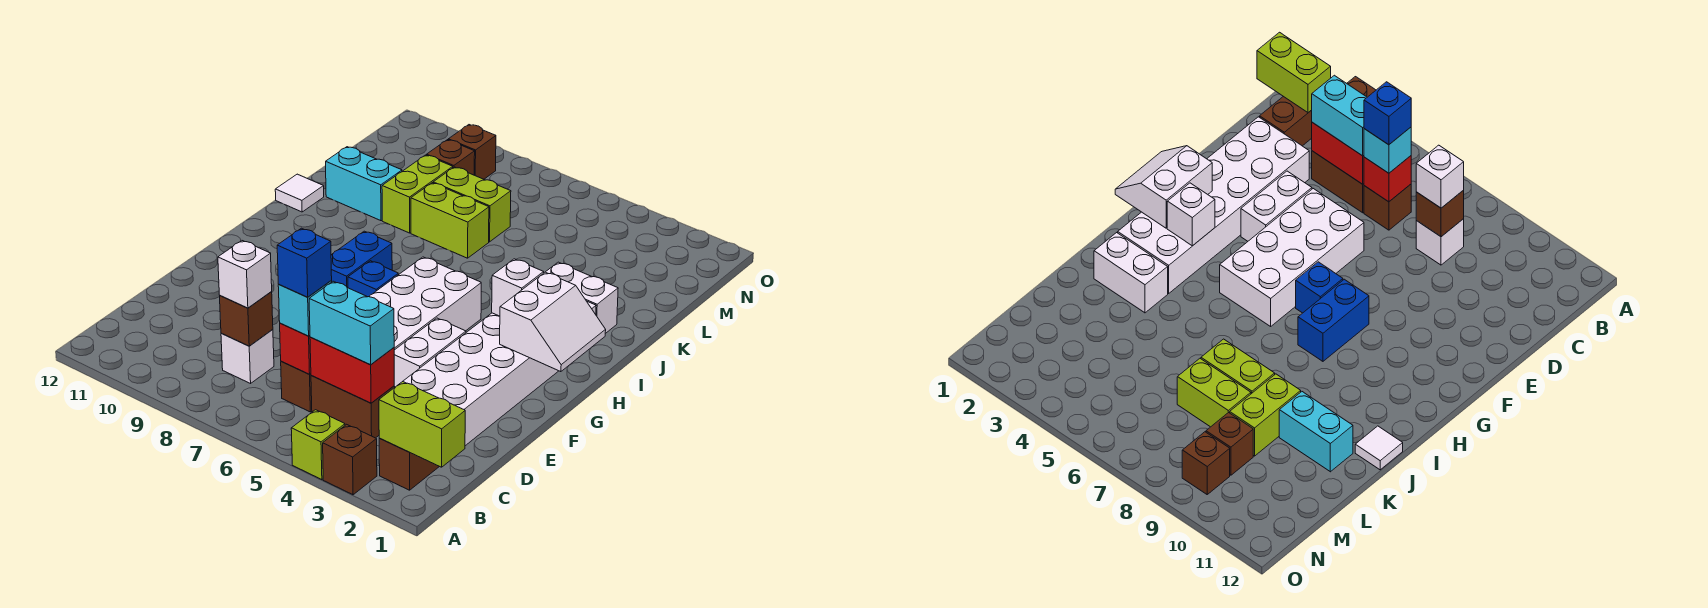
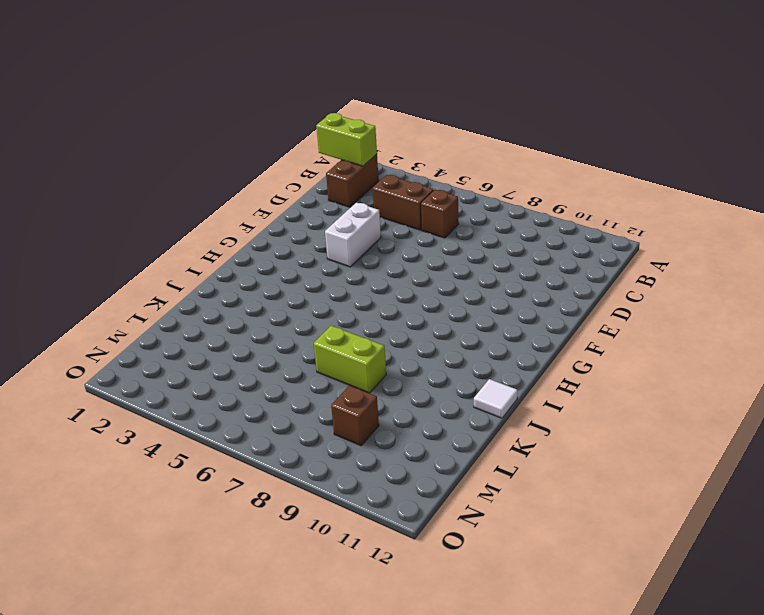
none -> brown brick A3 level 1
none -> lime brick A4 level 1
none -> white brick C8 level 1

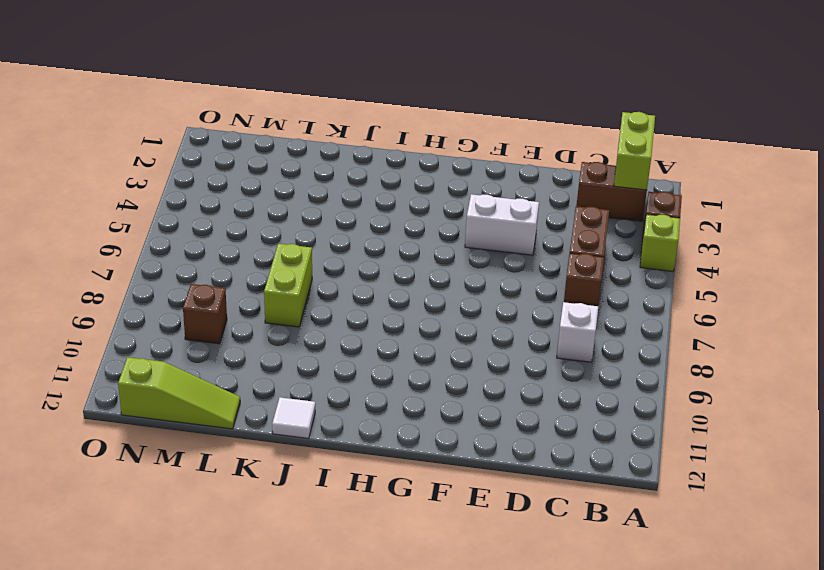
lime slope L12:N12 level 1 top N -> none
none -> white brick D2:I3 level 1
none -> white brick E5:H6 level 1
none -> blue brick G7 level 1

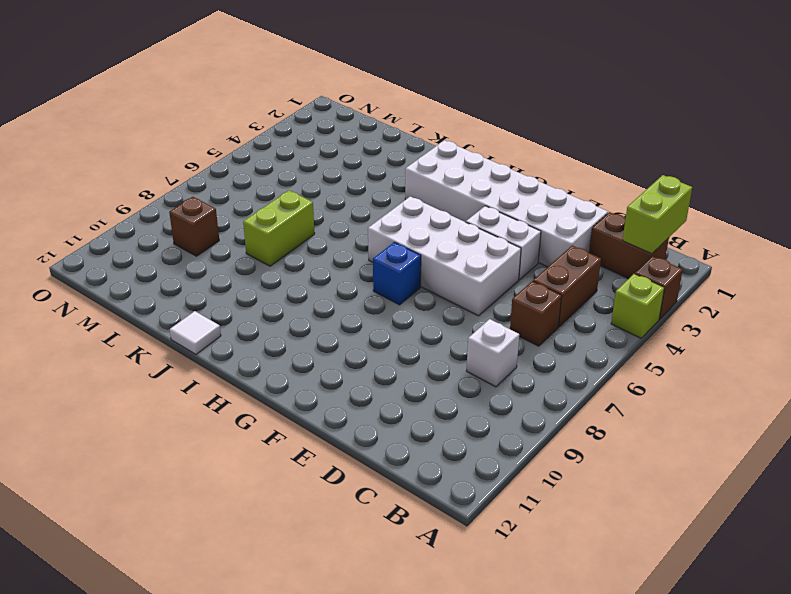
none -> blue brick G8:H8 level 1
none -> white brick J2:J3 level 1
none -> lime brick K9:L9 level 1

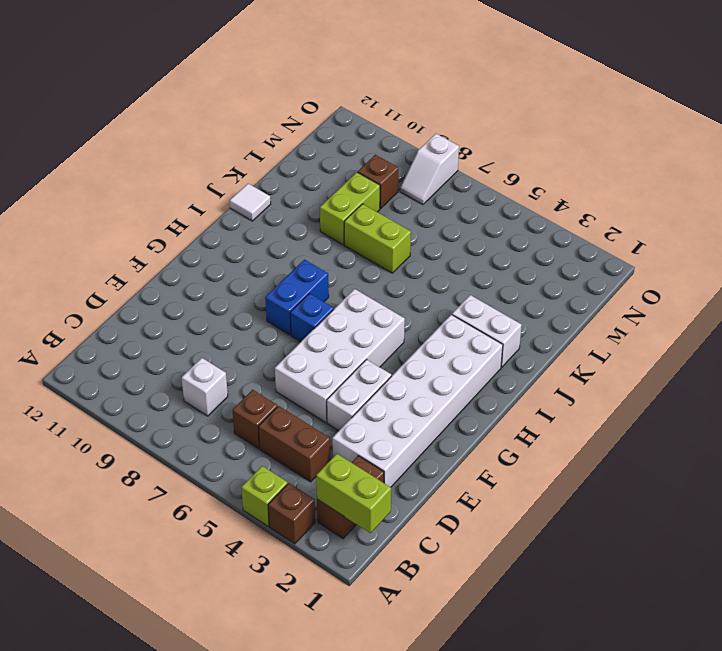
white slope N8:O8 level 1 top O -> none
none -> cyan brick K10:K11 level 1
none -> lime brick L7:L8 level 1
none -> brown brick N9 level 1

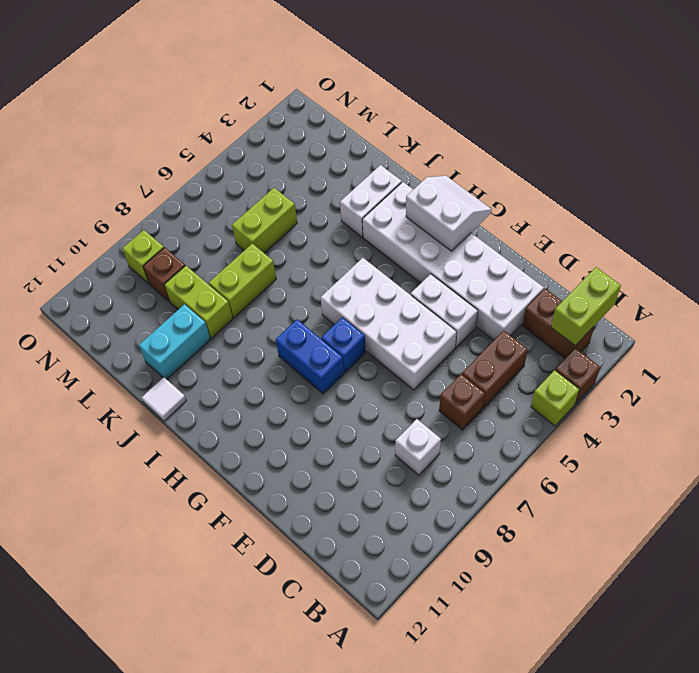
lime brick L5:L6 level 1 -> lime brick L7:L8 level 1
lime brick N9 level 1 -> brown brick N9 level 1
none -> red brick C4:C5 level 2
none -> red brick C6 level 2
none -> brown brick C8 level 2

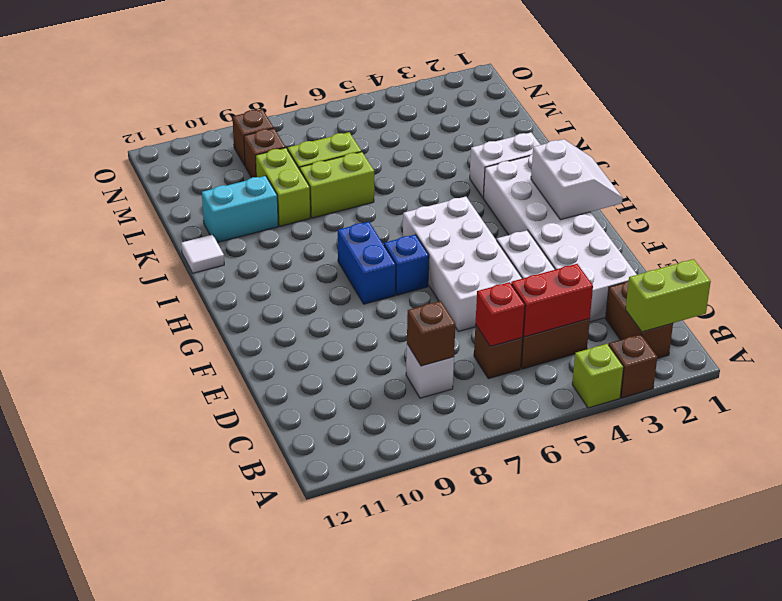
none -> white brick H3 level 2
none -> cyan brick C4:C5 level 3
none -> cyan brick C6 level 3

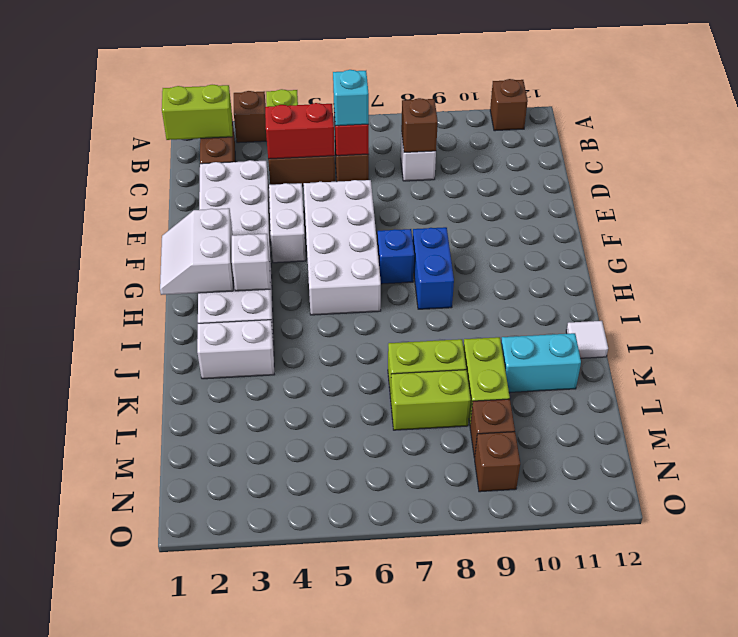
brown brick A11 level 1 -> none
none -> cyan brick C4:C5 level 3
none -> white brick C8 level 3
none -> blue brick C6 level 4

